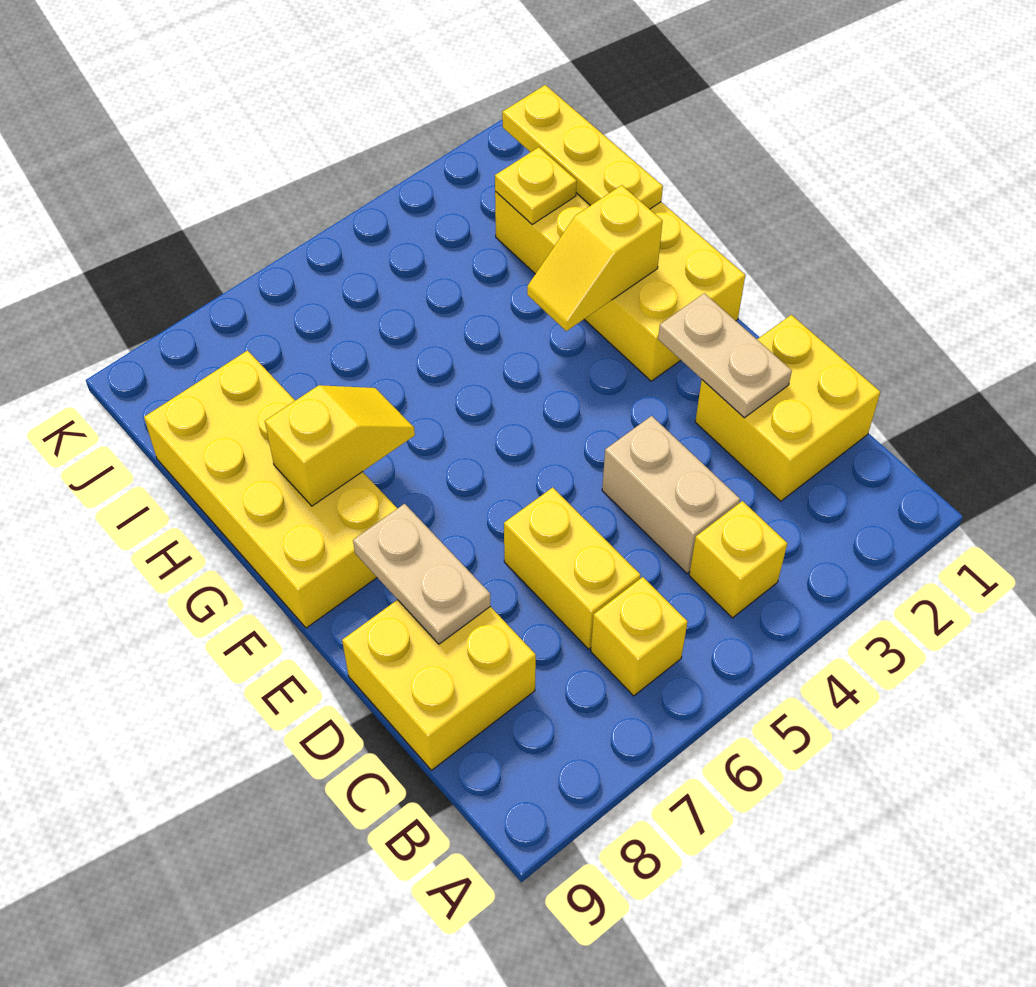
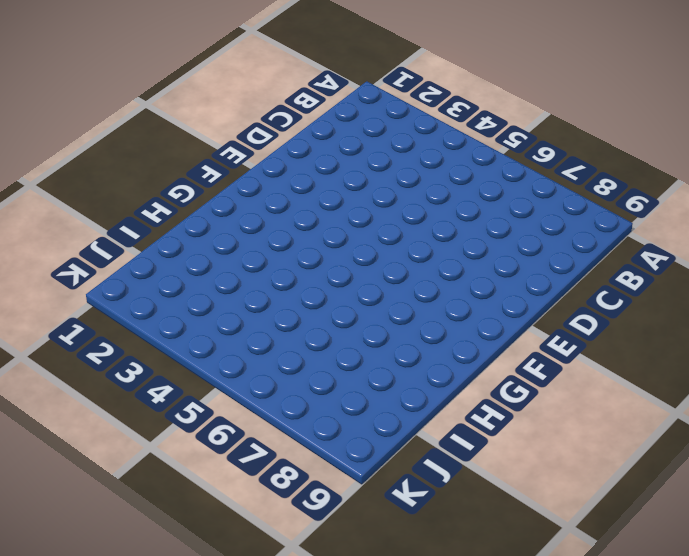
none -> yellow brick B4 level 1
none -> yellow brick B6 level 1
none -> yellow brick C1:D2 level 1

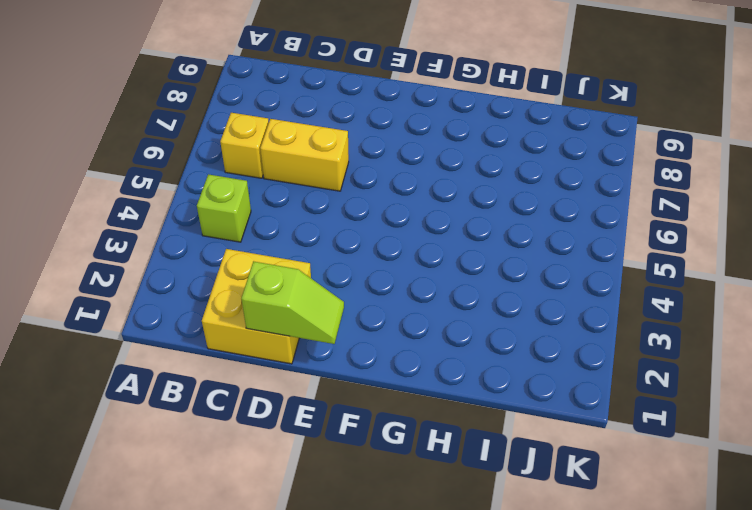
lime brick B4 level 1 -> yellow brick B4 level 1
lime slope D1:E1 level 2 top D -> none
none -> tan brick C4:D4 level 1
none -> yellow brick C8:D9 level 1
none -> yellow brick F1:I2 level 1

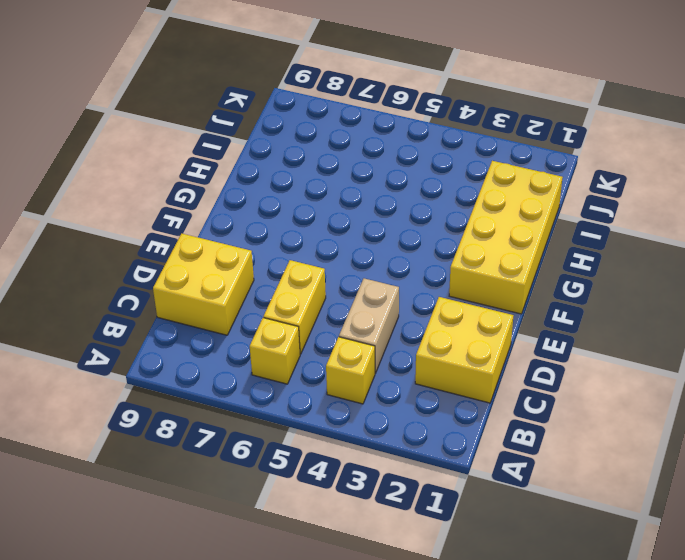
none -> yellow brick F8:I9 level 1
none -> tan plate D2:E2 level 2
none -> tan plate D8:E8 level 2

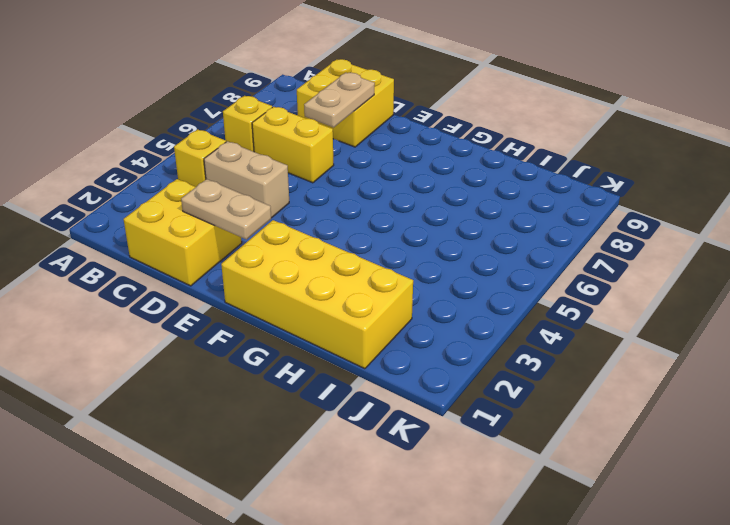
tan plate D7:D8 level 2 -> tan plate D8:E8 level 2
none -> yellow brick F8:I9 level 1
none -> yellow slope G2:G3 level 2 top 2
none -> yellow slope G7:G8 level 2 top 8

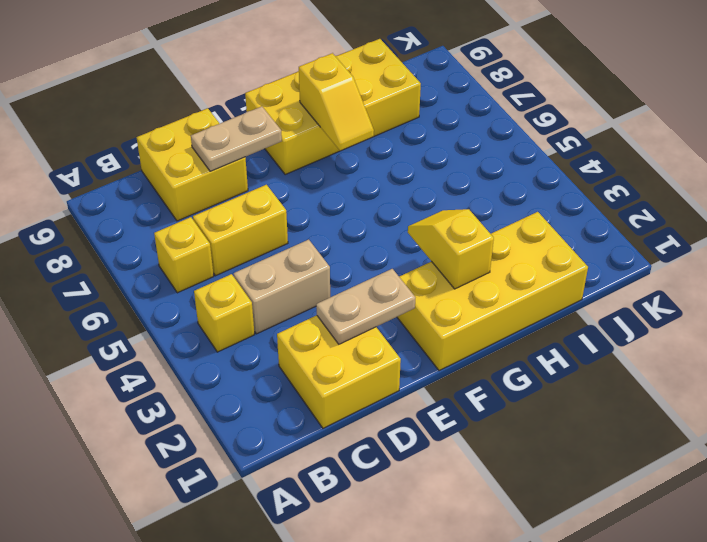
none -> yellow plate H1:J1 level 2
none -> yellow plate I2 level 2

